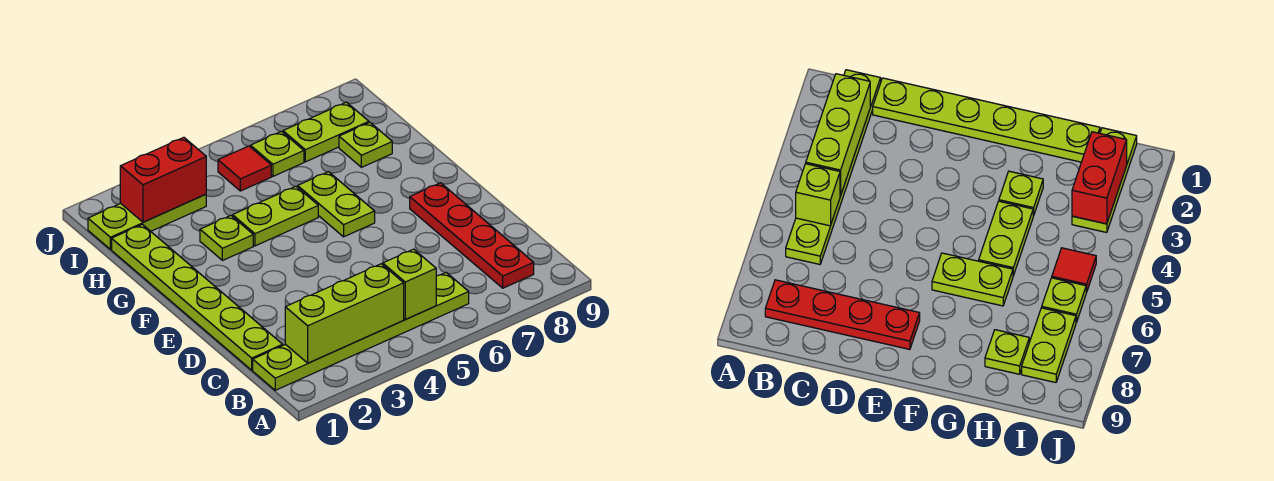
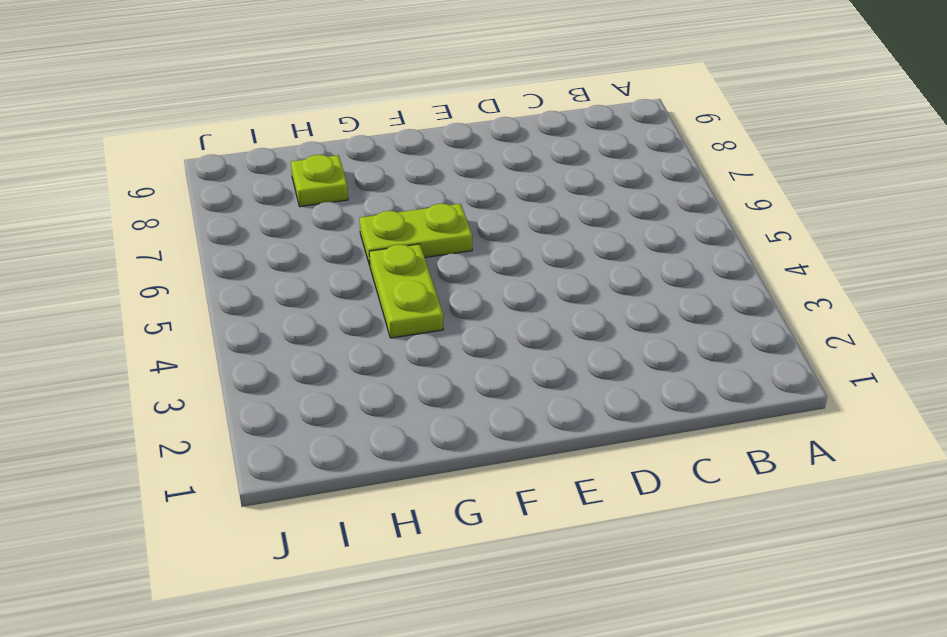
none -> lime plate B1:B6 level 1
none -> red plate B8:E8 level 1
none -> lime plate C1:H1 level 1

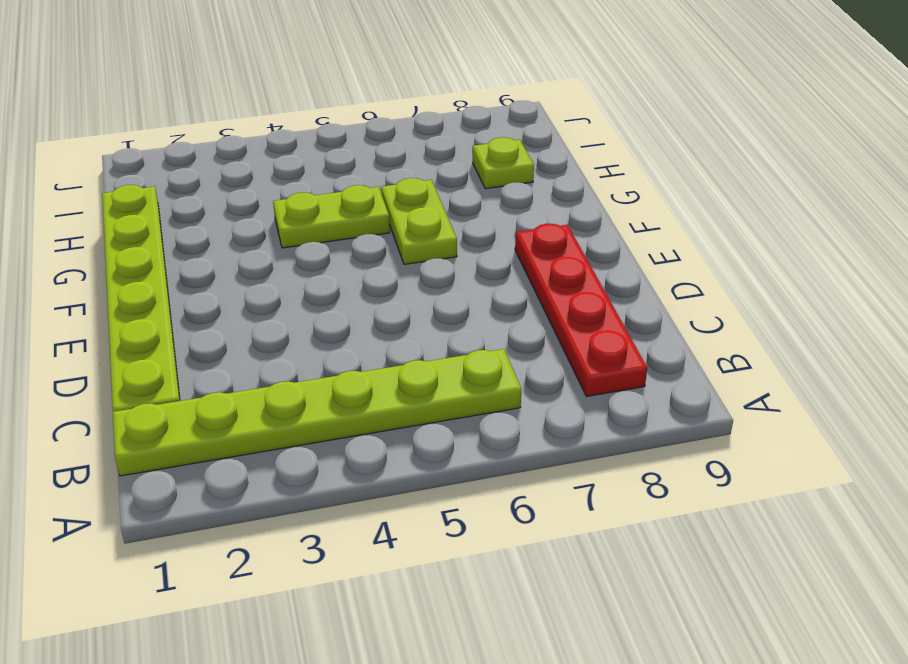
none -> lime plate G3 level 1
none -> lime plate I1:I3 level 1
none -> red tile I5 level 1

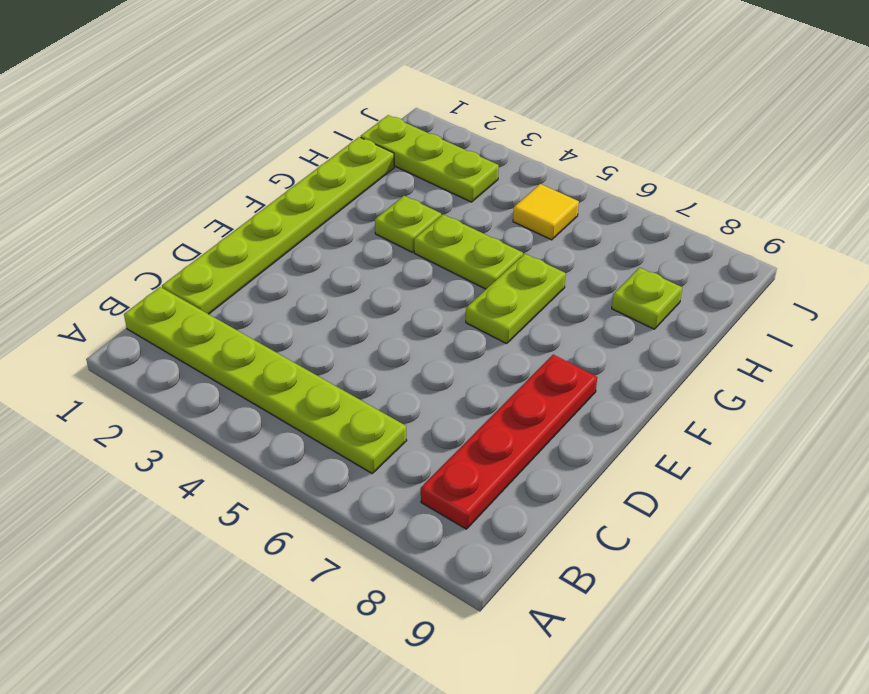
yellow tile I5 level 1 -> red tile I5 level 1
none -> lime plate I6 level 1
none -> lime plate I7:I8 level 1
none -> lime brick B2:B4 level 2

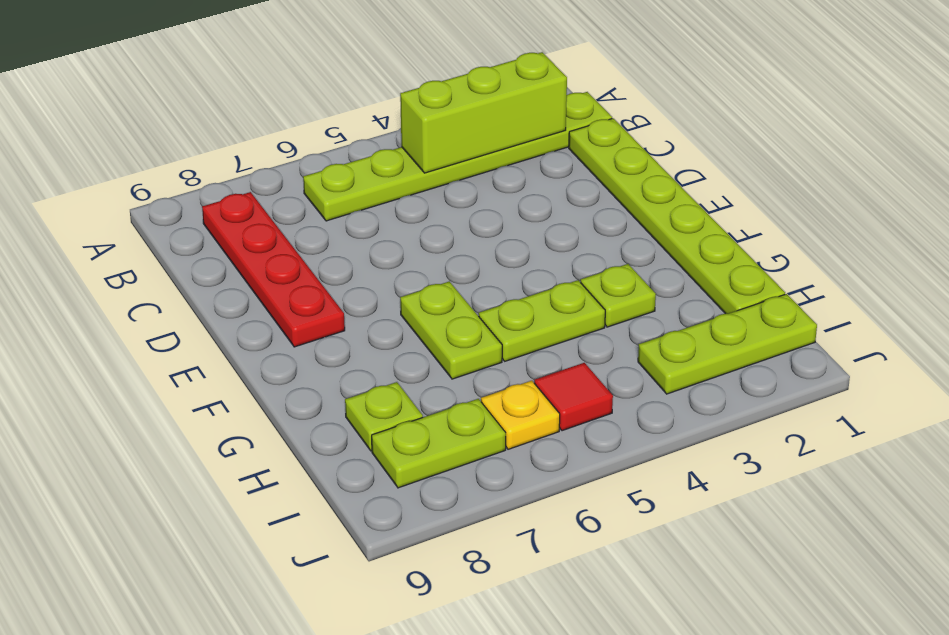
yellow plate I6 level 1 -> lime plate I6 level 1
none -> lime brick B5 level 2
none -> red brick I2:I3 level 2

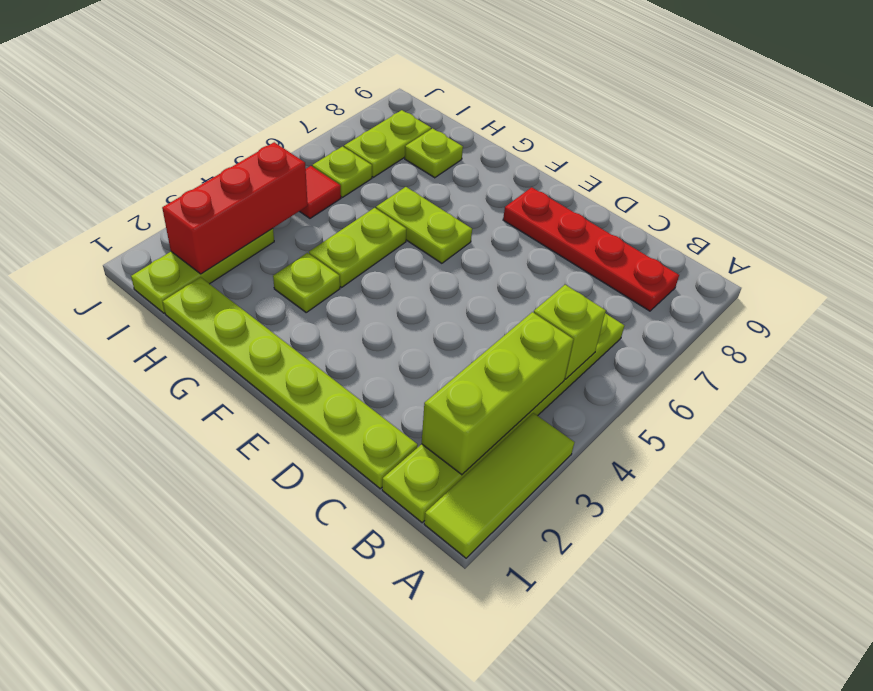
lime tile A1:A3 level 1 -> none
red brick I2:I4 level 2 -> red brick I2:I3 level 2

